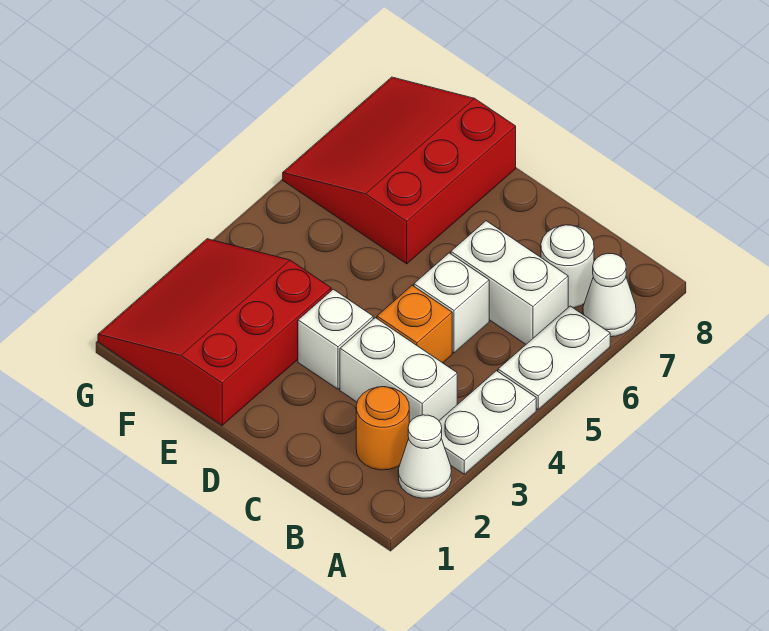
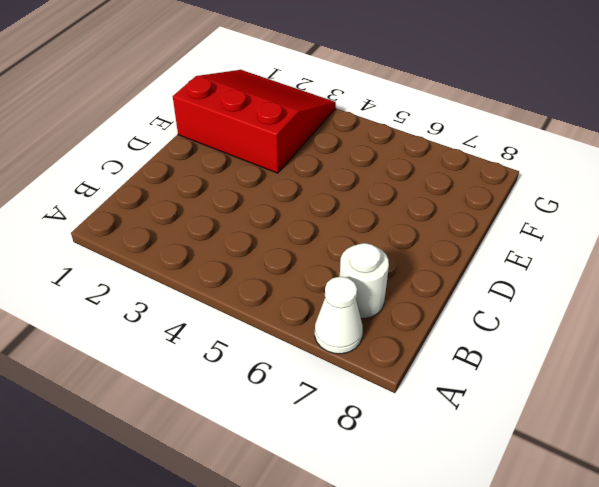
none -> white cone A2 level 1
none -> white plate A3:A4 level 1
none -> white plate A5:A6 level 1

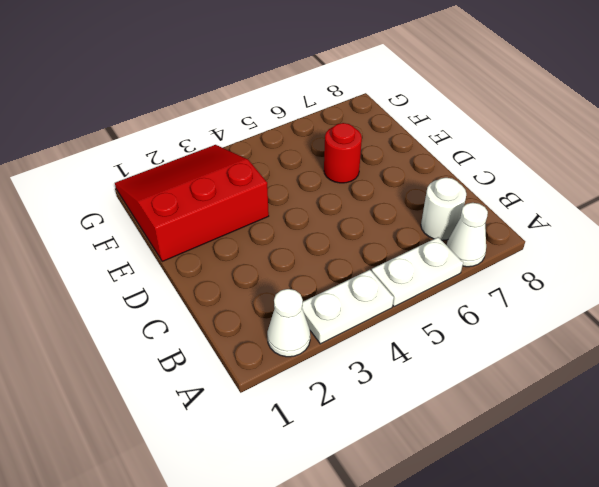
red round brick E6 level 1 -> red slope E6:G8 level 1 top E
none -> orange round brick B2 level 1
none -> white brick B3:C3 level 1
none -> white brick B6:C6 level 1

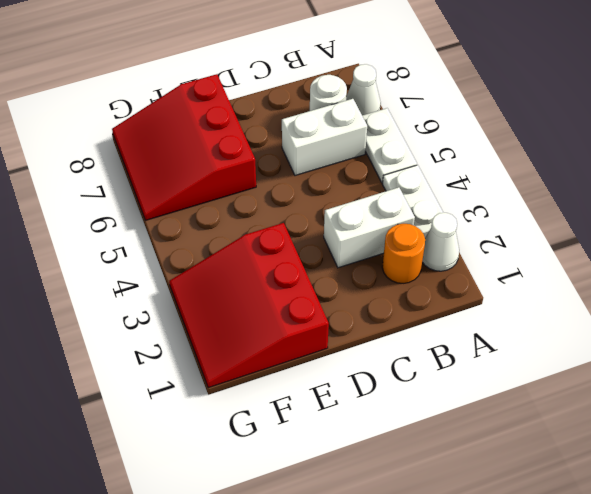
none -> orange brick C4 level 1
none -> white brick C5 level 1
none -> white brick D3 level 1

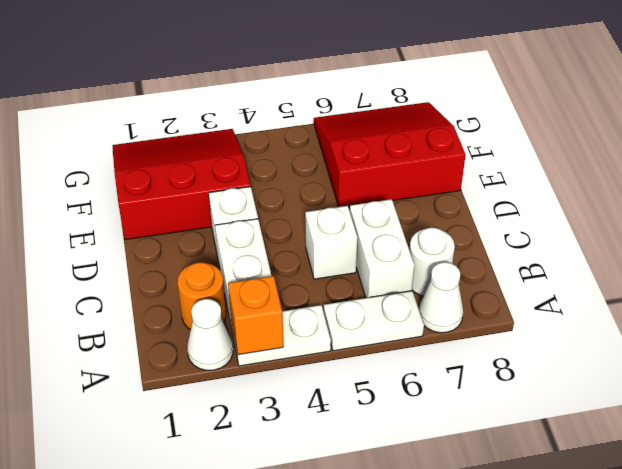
orange brick A3 level 2 -> orange brick C4 level 1

